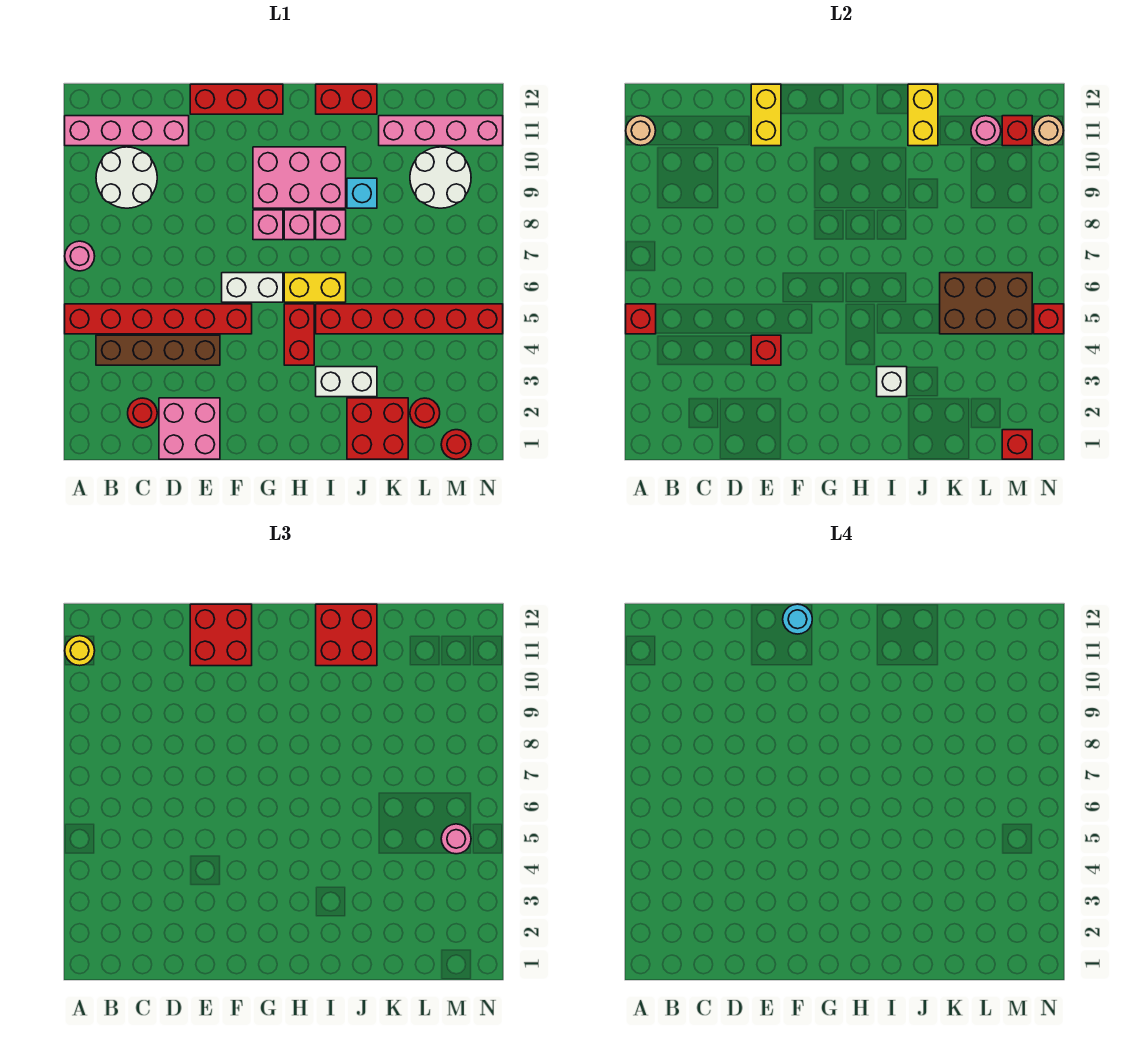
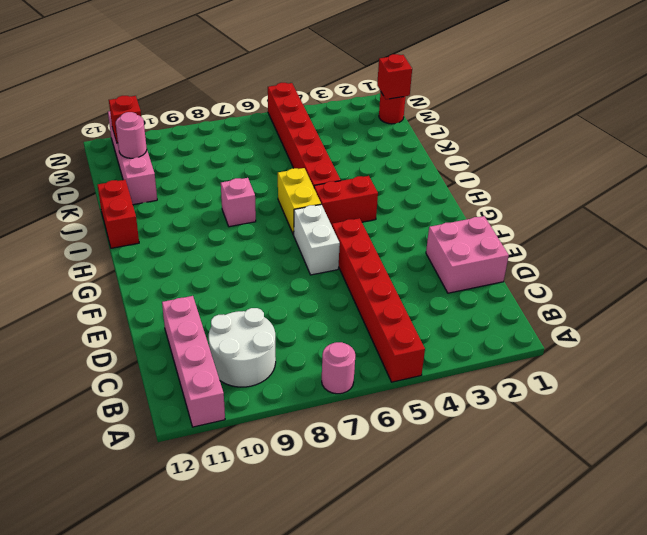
none -> brown brick B4:E4 level 1
none -> red round brick C2 level 1
none -> red brick E12:G12 level 1
none -> pink brick G8 level 1

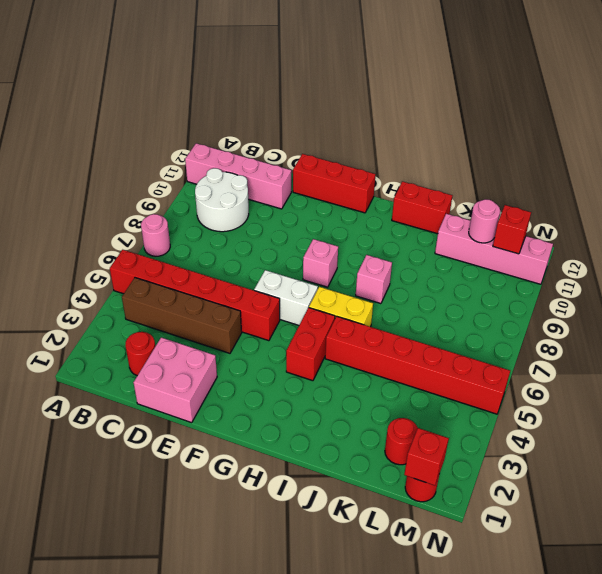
none -> pink brick G9:I10 level 1
none -> pink brick H8 level 1
none -> white brick I3:J3 level 1
none -> red brick J1:K2 level 1

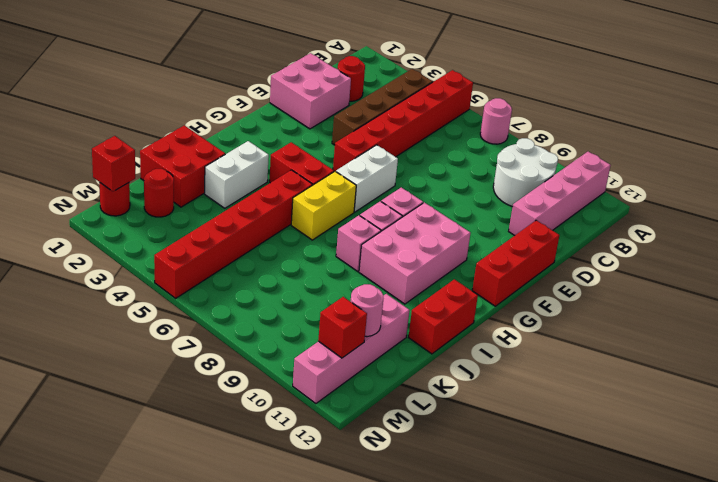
none -> cyan brick J9 level 1
none -> white round brick L9:M10 level 1
none -> red brick A5 level 2
none -> tan round brick A11 level 2

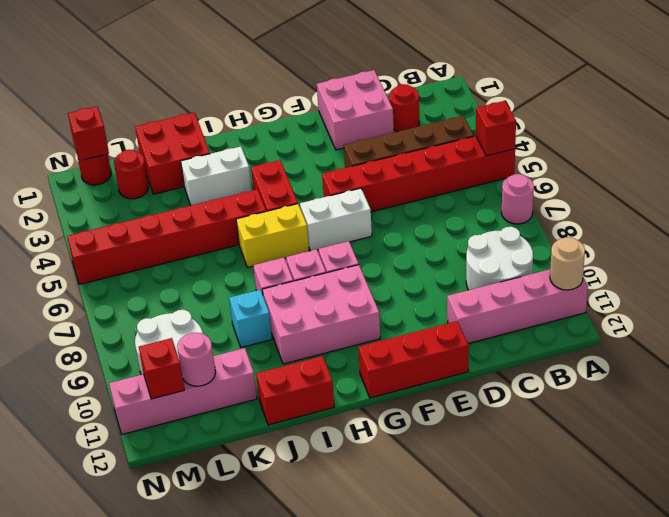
none -> red brick E4 level 2
none -> yellow brick E11:E12 level 2
none -> white brick I3 level 2
none -> yellow brick J11:J12 level 2

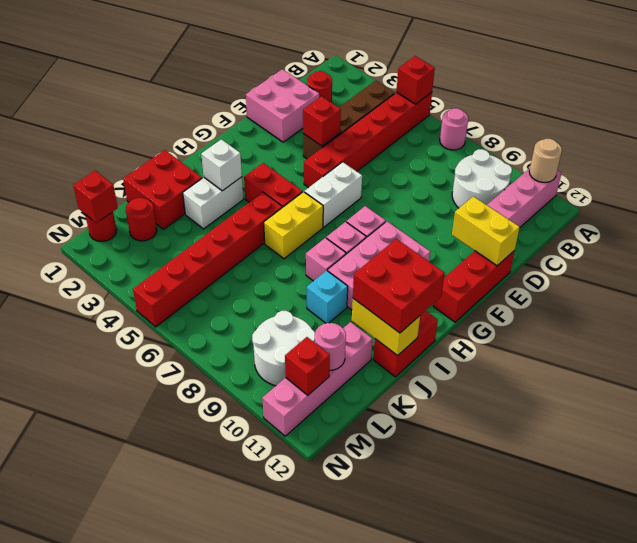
none -> brown brick K5:M6 level 2
none -> red brick N5 level 2
none -> tan round brick N11 level 2
none -> yellow round brick A11 level 3

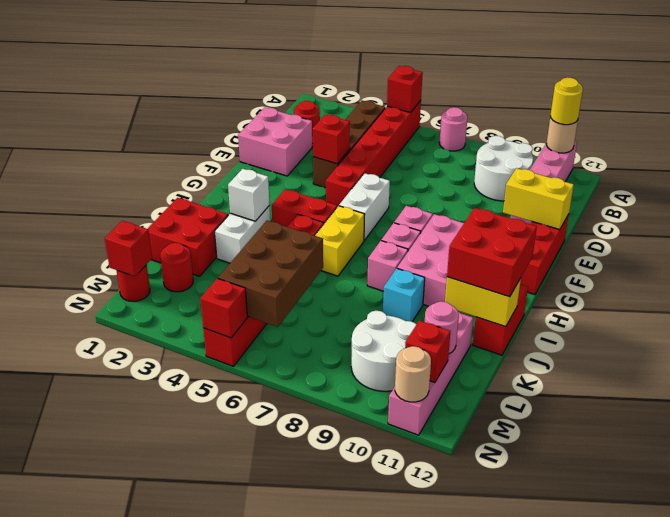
none -> red brick E11:F12 level 3
none -> pink round brick M5 level 3
none -> cyan round brick F12 level 4

